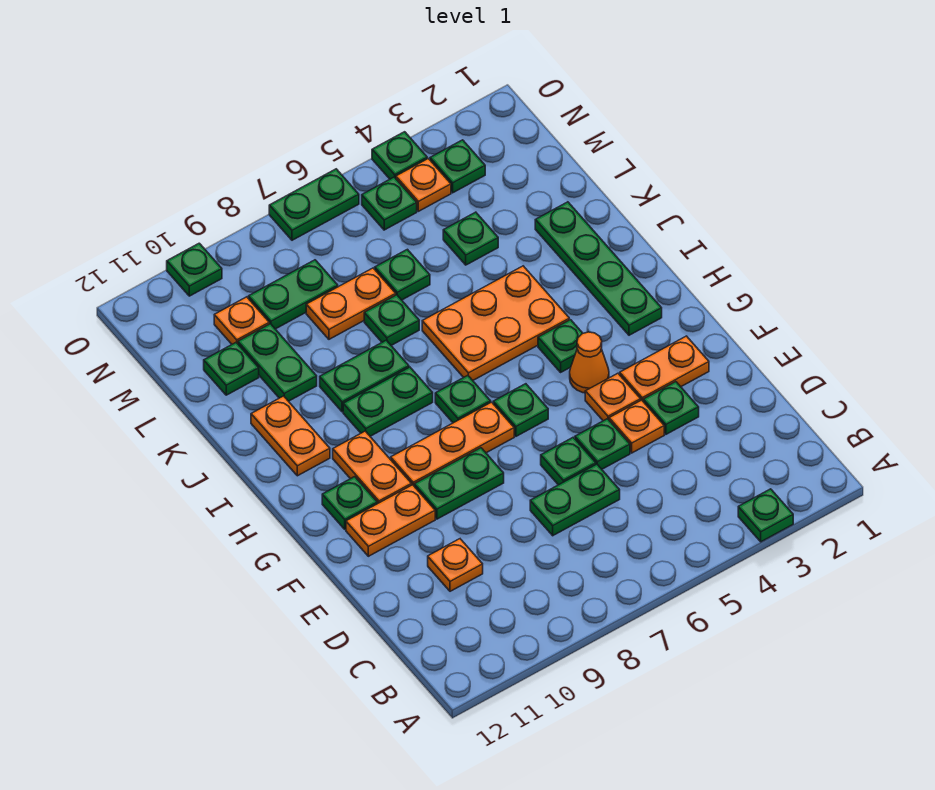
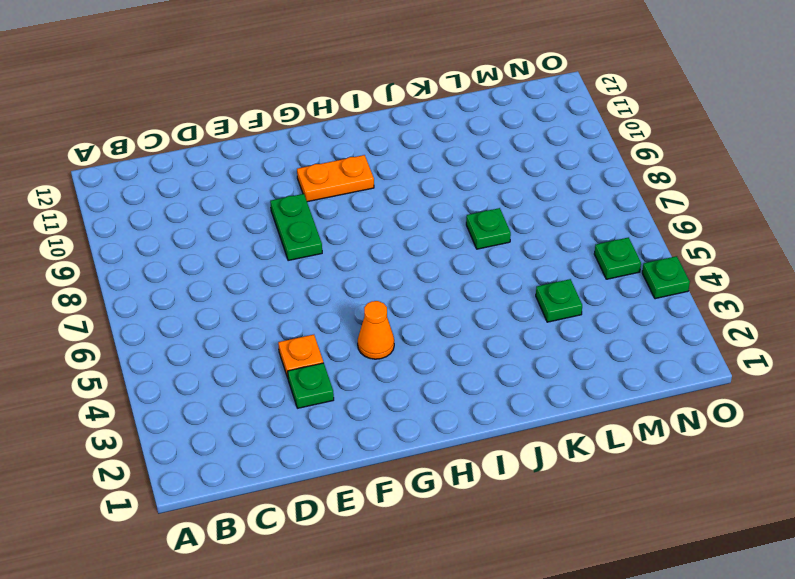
none -> green plate A3 level 1
none -> green plate D6:D7 level 1
none -> orange plate D10 level 1
none -> green plate E5 level 1

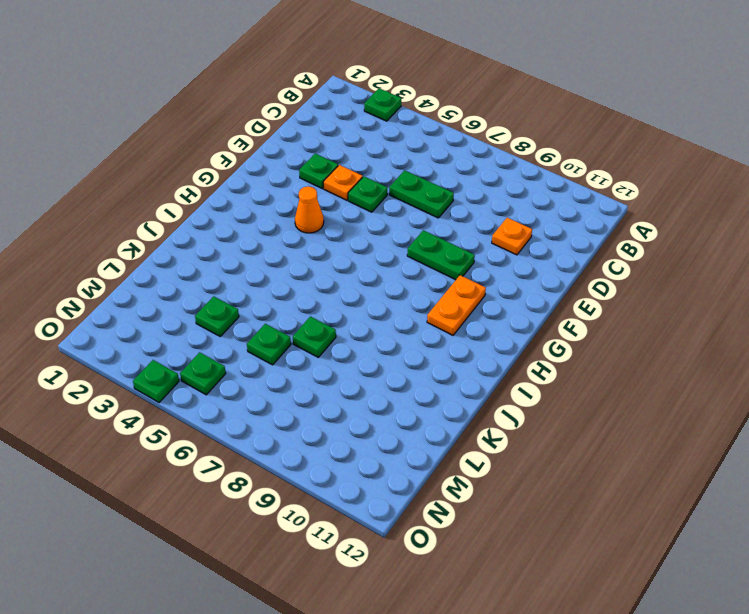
none -> green plate E6 level 1
none -> orange plate F2:F3 level 1
none -> orange plate F4 level 1
none -> orange plate F10:F11 level 1

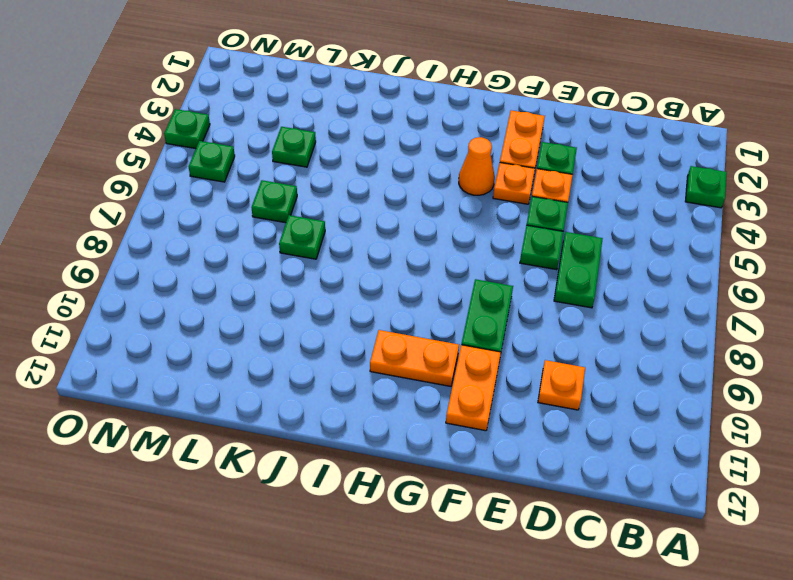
none -> green plate G6 level 1
none -> orange plate G7:G9 level 1
none -> green plate G11 level 1
none -> green plate H2:K2 level 1

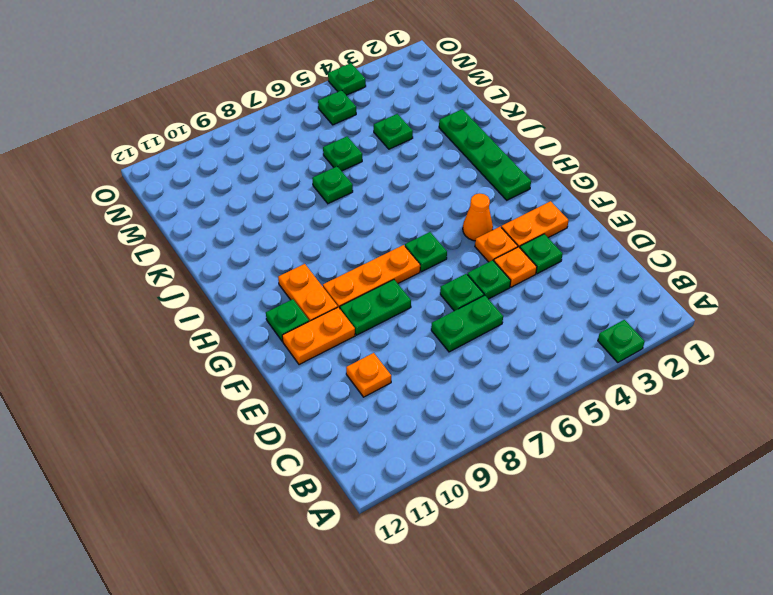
none -> green plate H4 level 1
none -> green plate H7 level 1
none -> orange plate I4:J6 level 1
none -> green plate I8:I9 level 1

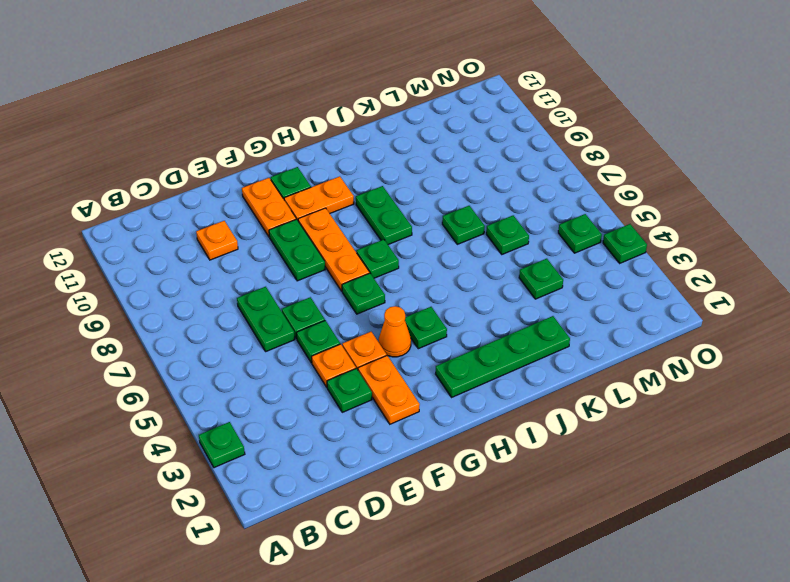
none -> orange plate I4:J6 level 1
none -> orange plate I11:J11 level 1
none -> green plate J8:J9 level 1
none -> green plate K10:L10 level 1

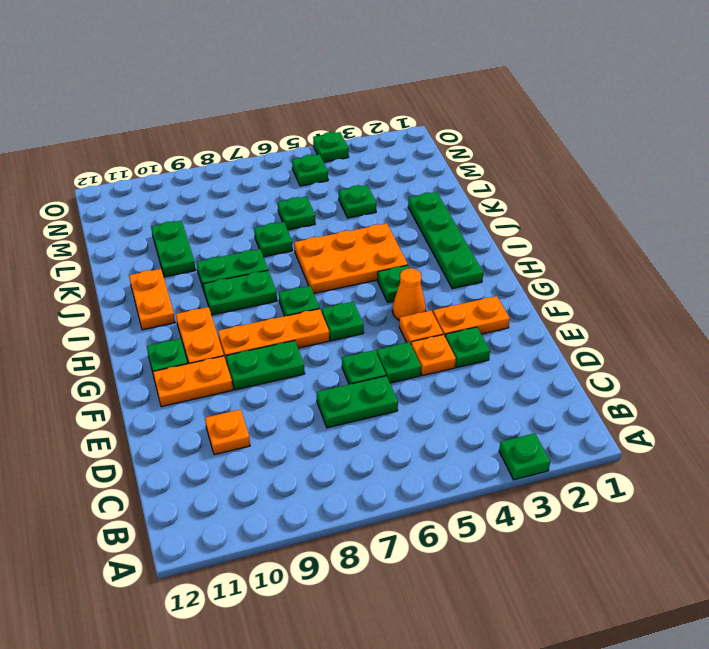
none -> orange plate L7:L8 level 1
none -> green plate L11 level 1
none -> green plate M8:M9 level 1
none -> orange plate M10 level 1

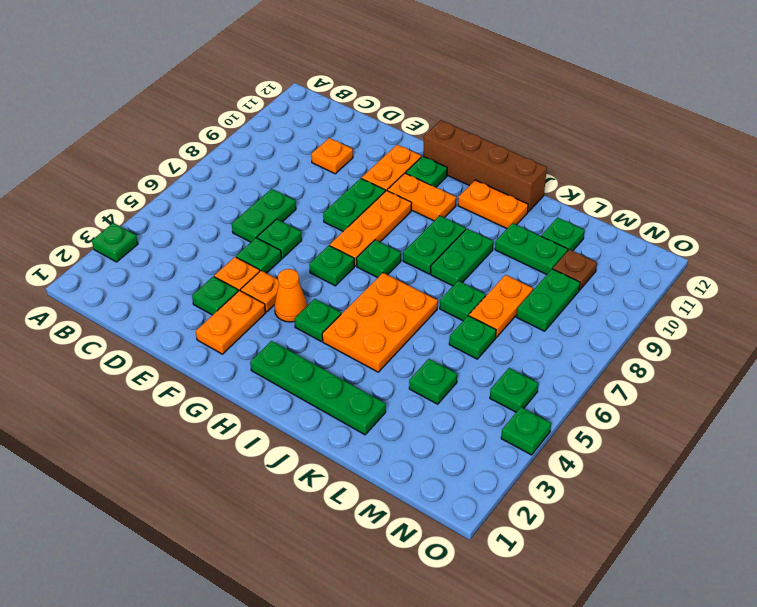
brown brick G12:J12 level 1 -> none
brown plate M10 level 1 -> orange plate M10 level 1
none -> green plate N3 level 1
none -> orange plate N4 level 1
none -> green plate O6:O7 level 1
none -> green plate O10 level 1

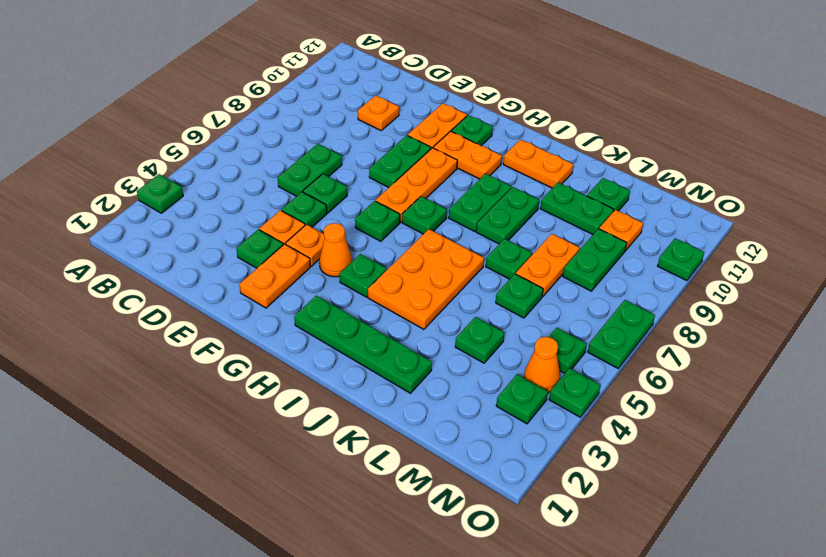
orange cone N4 level 1 -> orange plate N4 level 1

